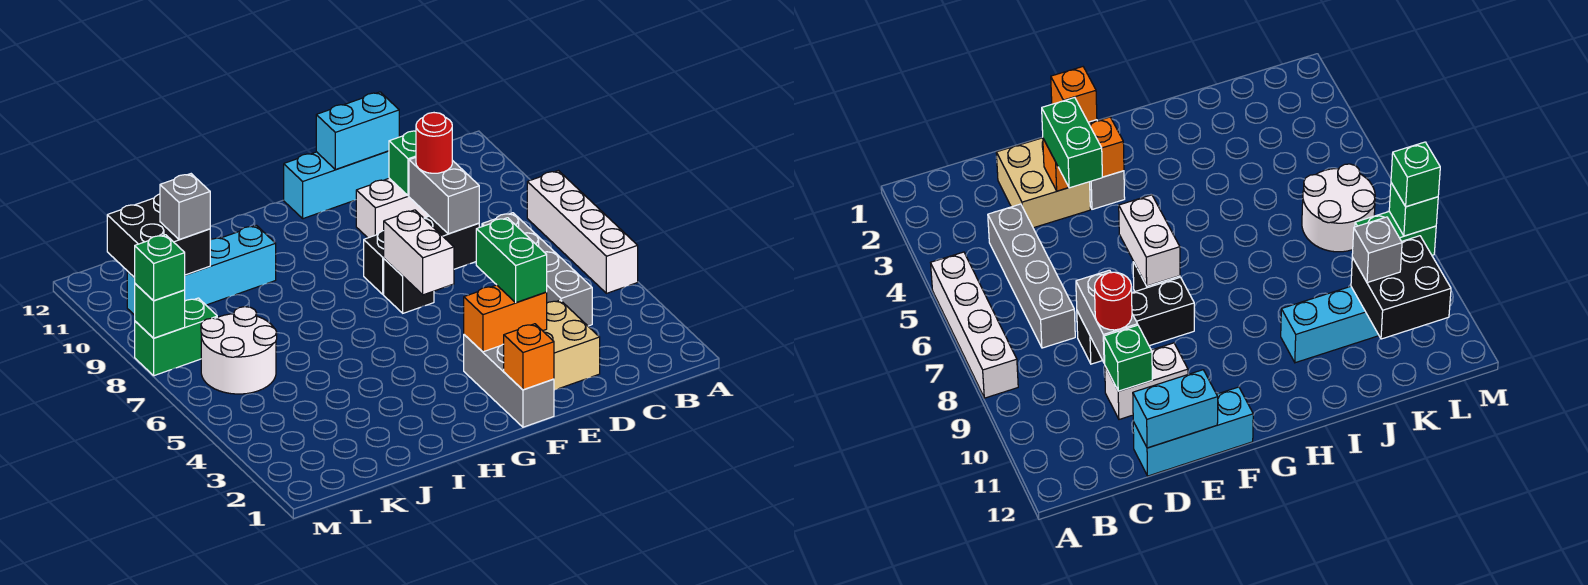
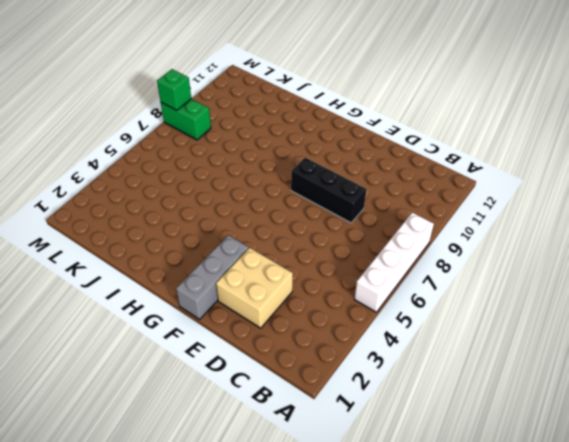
none -> grey brick C4:C7 level 1
none -> white brick D10:E10 level 1
none -> cyan brick D12:F12 level 1

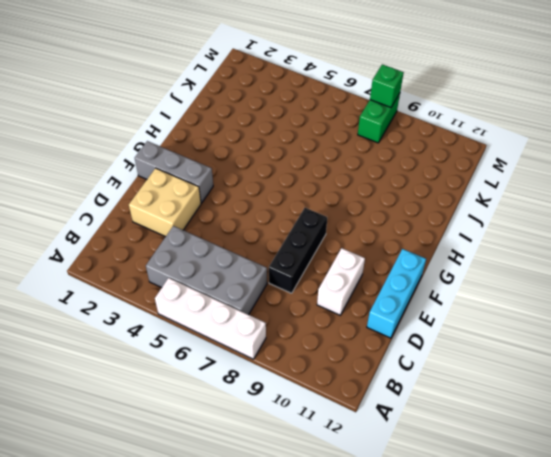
grey brick B4:C7 level 1 -> grey brick C4:C7 level 1
none -> black brick F7 level 1
none -> cyan brick I10:L10 level 1
none -> white round brick K6:L7 level 1

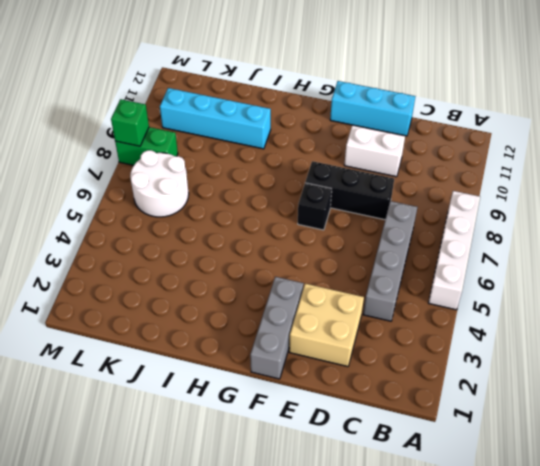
none -> grey brick D8:D9 level 2
none -> green brick D10 level 2
none -> cyan brick D12:E12 level 2

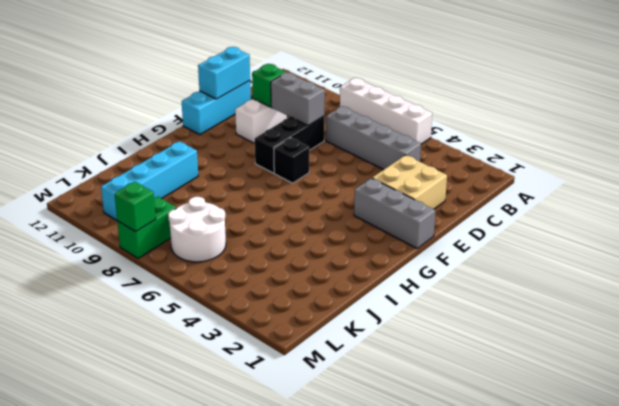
none -> orange brick E3:F3 level 2
none -> orange brick F1 level 2
none -> white brick F6:F7 level 2

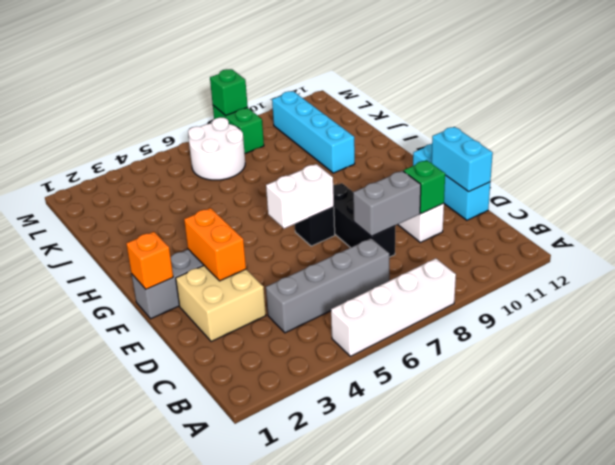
none -> black brick K10:L11 level 2
none -> red round brick D9 level 3
none -> green brick E3:E4 level 3

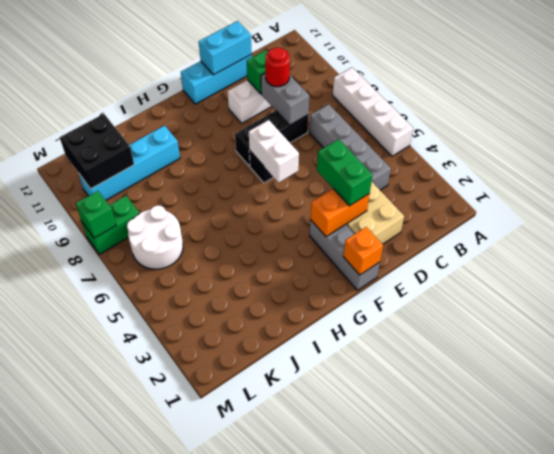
none -> grey brick K10 level 3
none -> green brick M8 level 3

